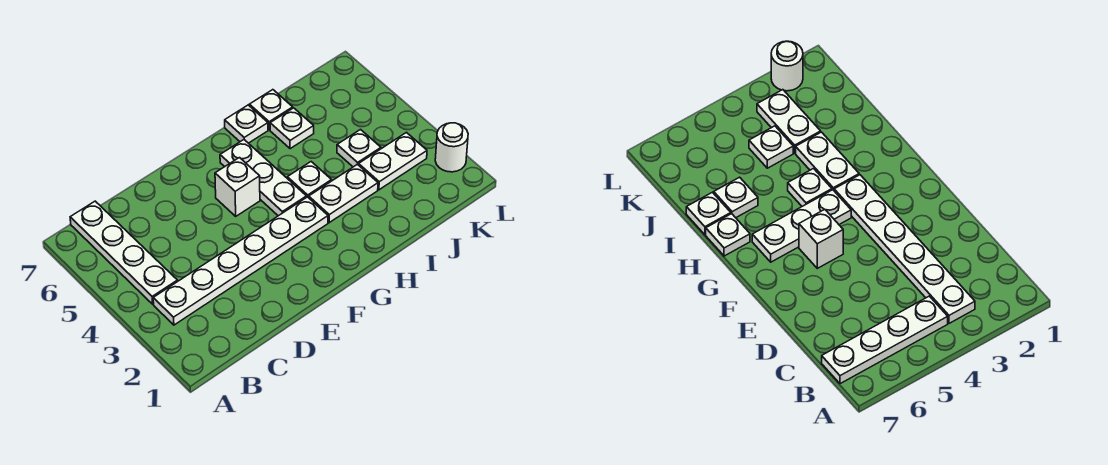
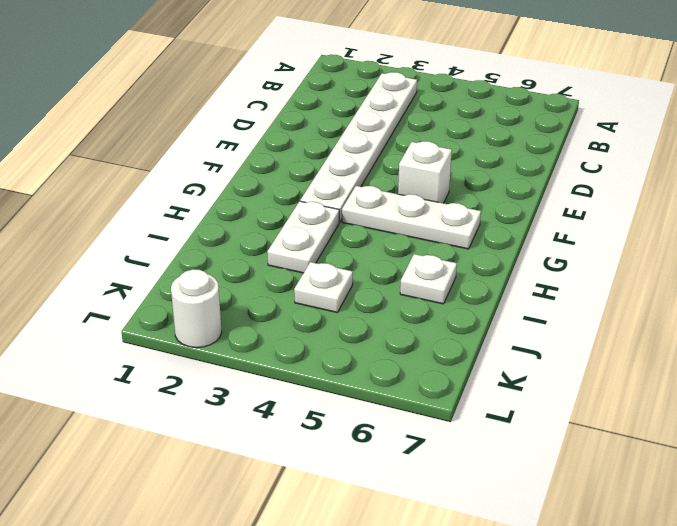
none -> white plate B4:B7 level 1
none -> white plate H4 level 1
none -> white plate H7 level 1

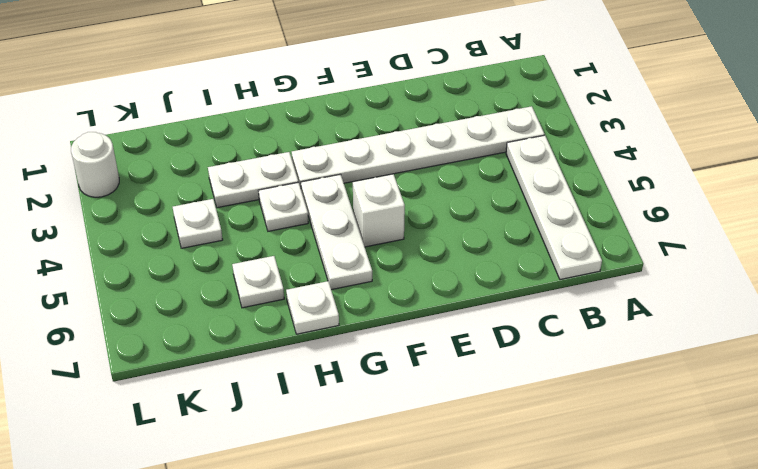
none -> white plate I7 level 1
none -> white plate J3:K3 level 1

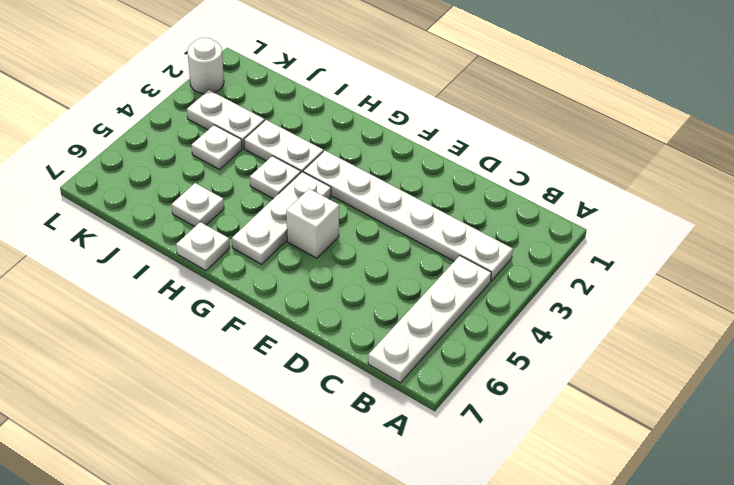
none -> white plate I7 level 1

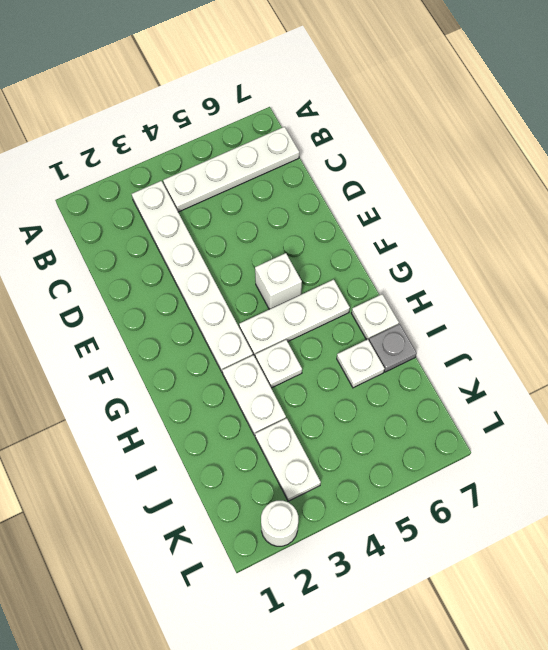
grey plate I7 level 1 -> white plate I7 level 1
none -> white plate J4 level 1

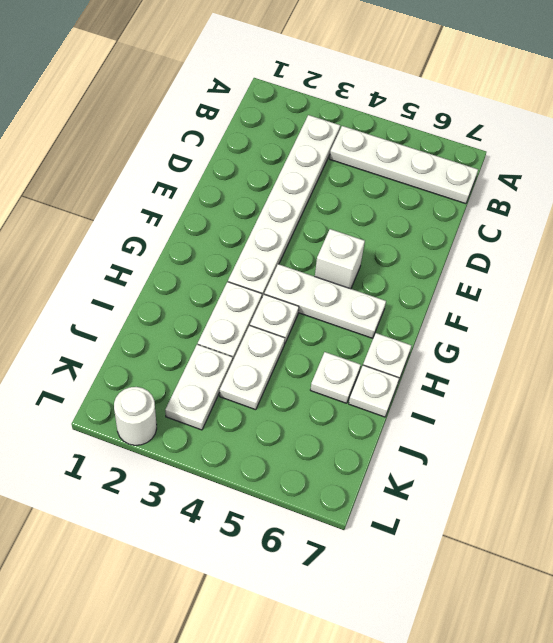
white plate I4:J4 level 1 -> white plate J4 level 1

